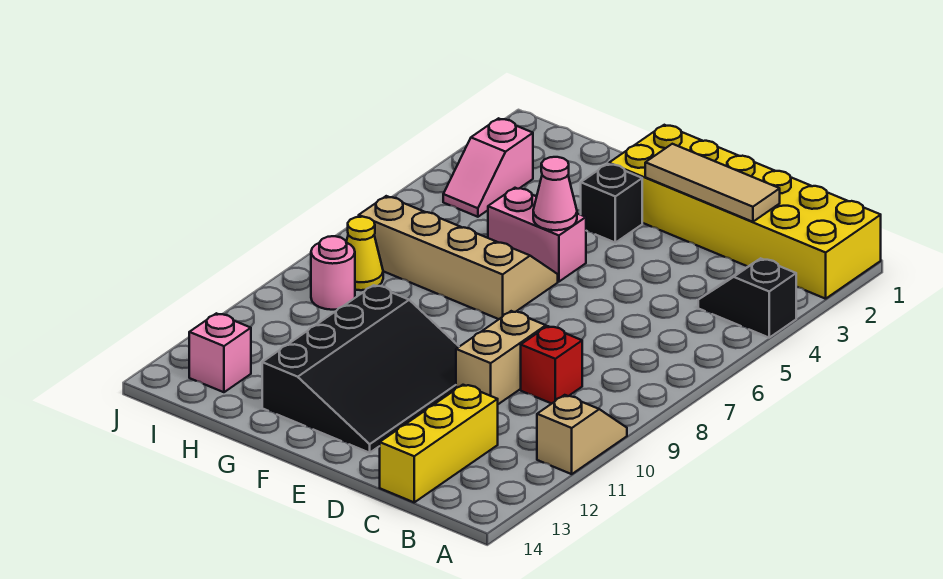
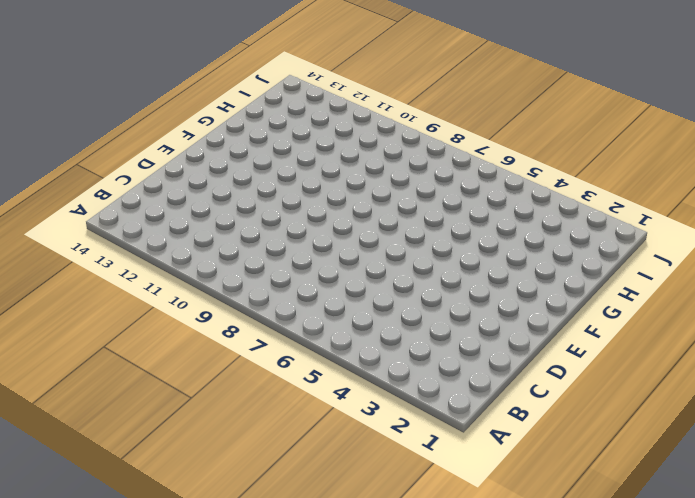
none -> yellow brick A1:F2 level 1
none -> black slope A4:B4 level 1 top A
none -> tan slope A10:A11 level 1 top 11

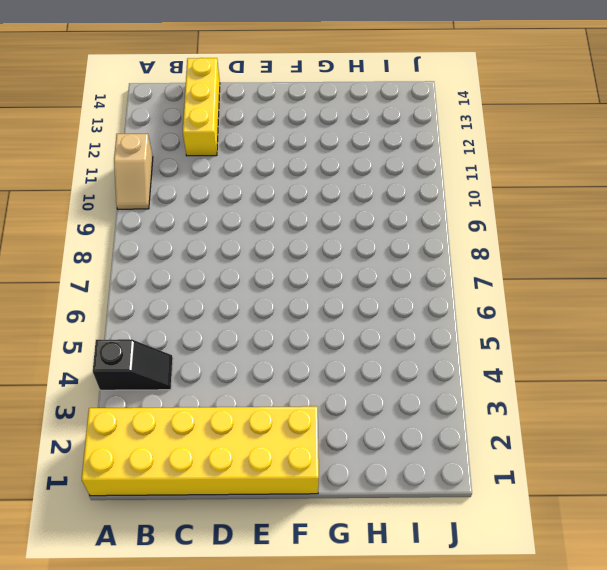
none -> red brick C9 level 1
none -> tan brick D9:D10 level 1
none -> black slope E10:G13 level 1 top G

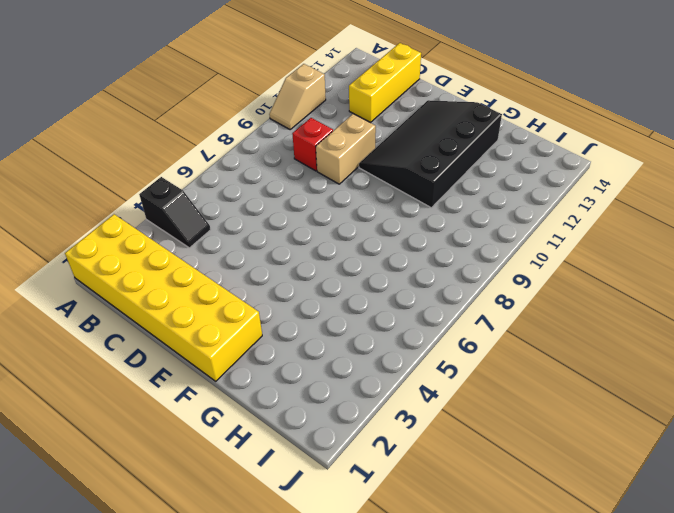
none -> black brick F3 level 1
none -> pink brick F5:G5 level 1
none -> tan slope F6:I7 level 1 top 7

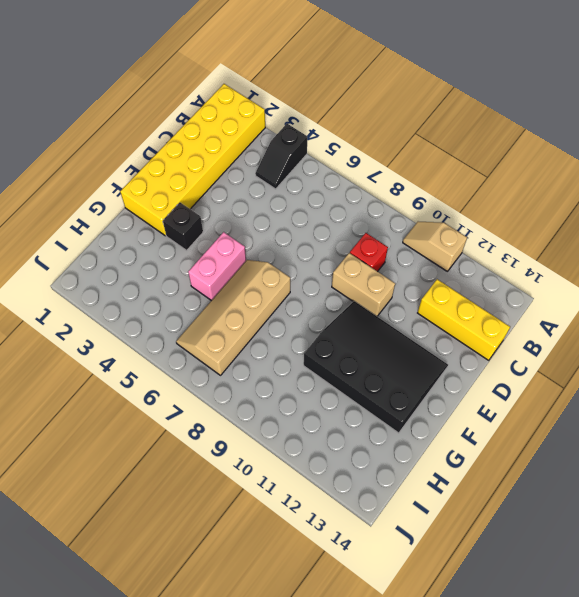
none -> pink slope I3:I4 level 1 top 3
none -> yellow cone I8 level 1
none -> pink round brick I9 level 1

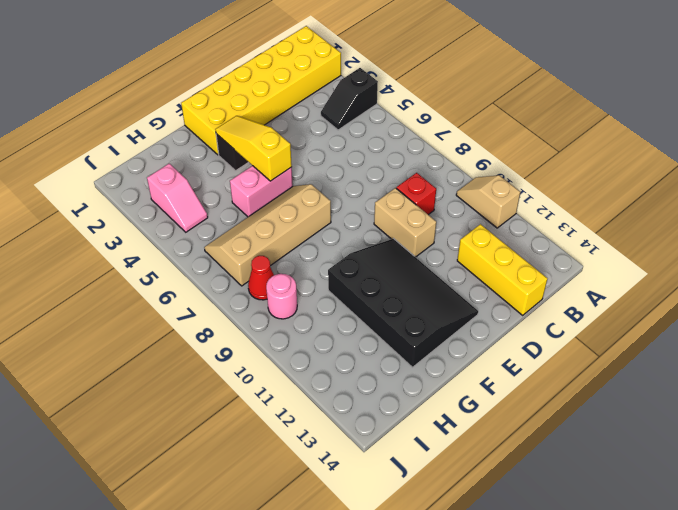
yellow slope F3:F5 level 2 top 5 -> pink cone F5 level 2
red cone I8 level 1 -> yellow cone I8 level 1
none -> pink brick I13 level 1
none -> tan tile C2:E2 level 2

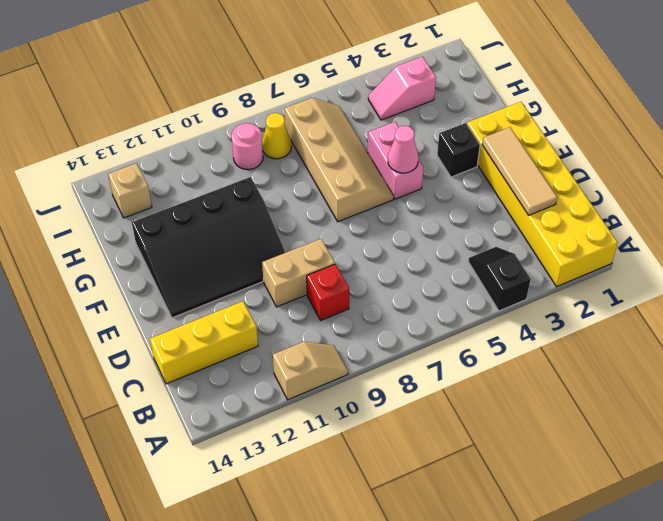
tan brick I13 level 1 -> pink brick I13 level 1

